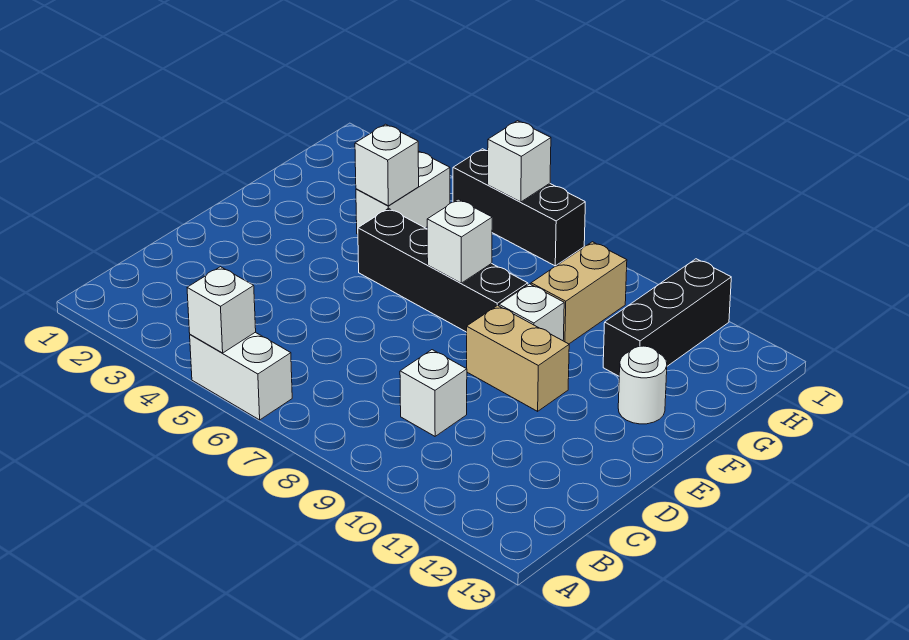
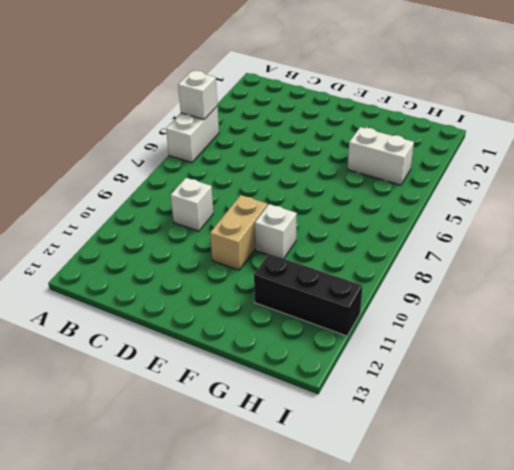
none -> black brick F5:F8 level 1
none -> white round brick F12 level 1
none -> tan brick G9:H9 level 1

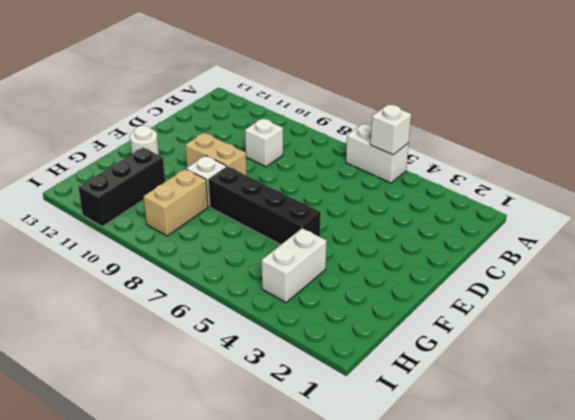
none -> black brick I5:I7 level 1
none -> white brick F7 level 2
none -> white brick G4 level 2

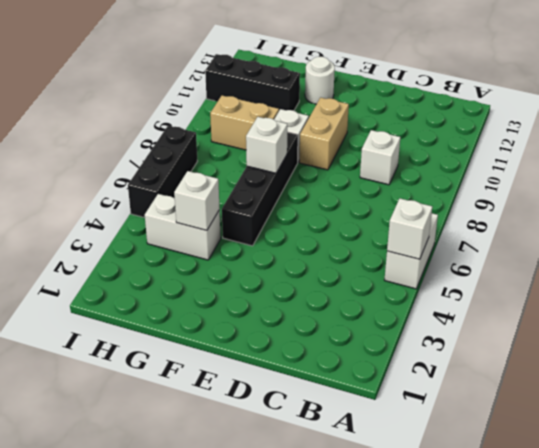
none -> white brick I6 level 2

